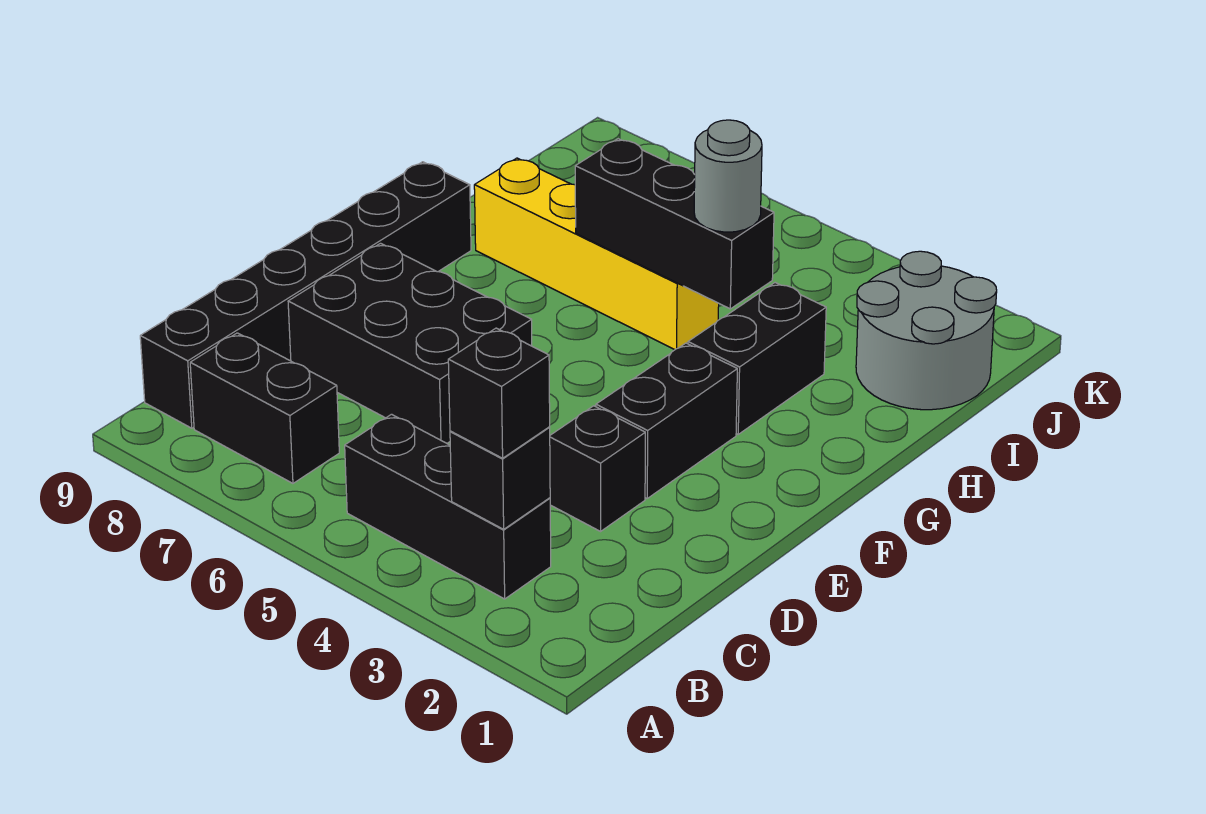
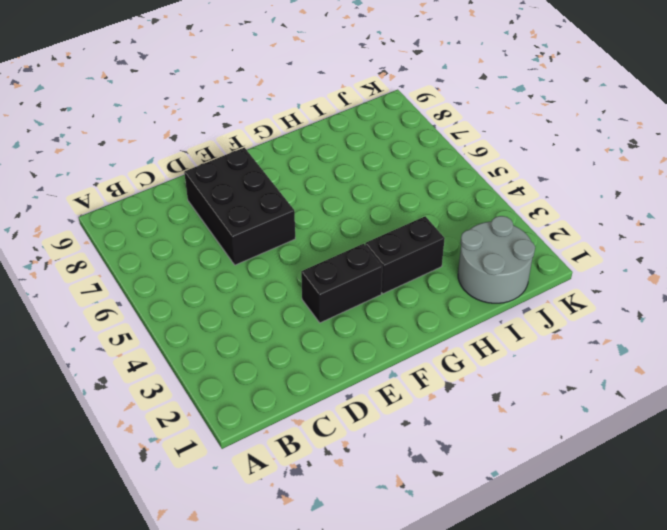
none -> black brick B3:B5 level 1
none -> black brick B7:B8 level 1
none -> black brick B9:G9 level 1

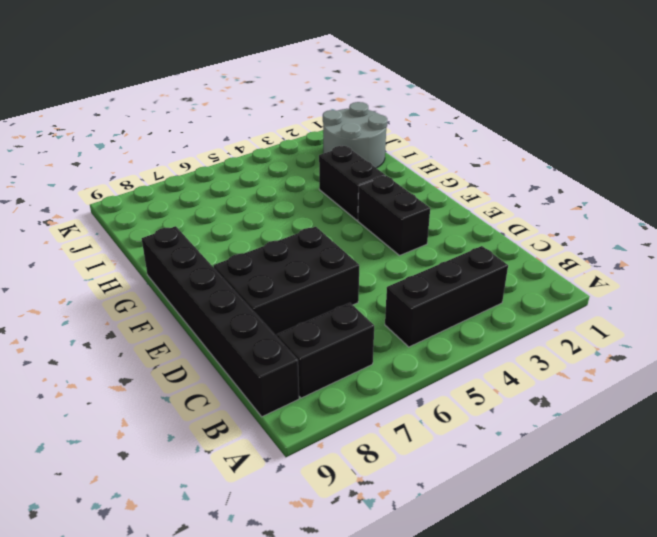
none -> black brick D3 level 1
none -> yellow brick H5:H8 level 1
none -> black brick B3 level 2

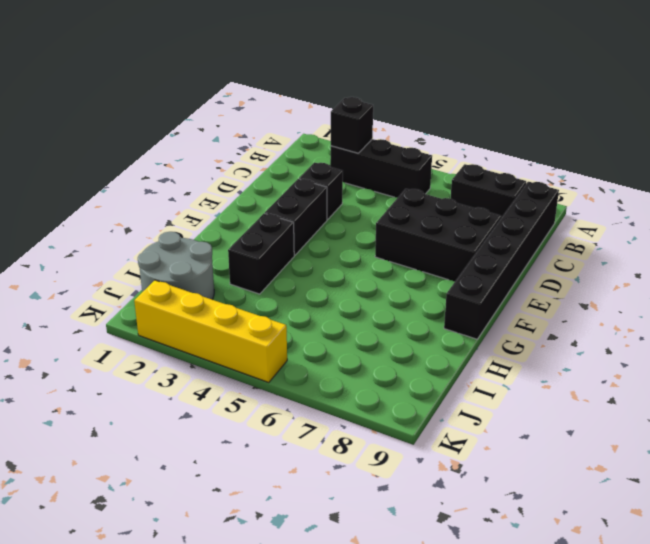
yellow brick K2:K5 level 1 -> yellow brick H5:H8 level 1
none -> black brick H4:H6 level 2
none -> black brick B3 level 3
none -> grey round brick H4 level 3

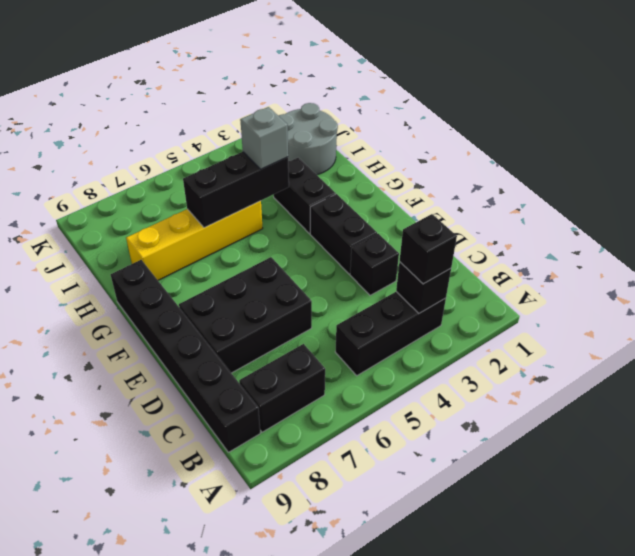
grey brick H4 level 3 -> grey round brick H4 level 3

